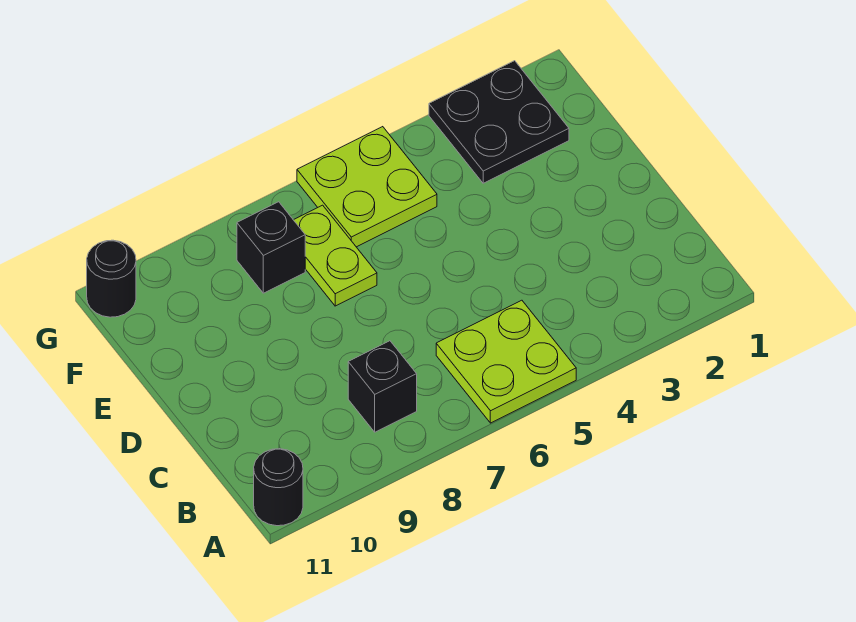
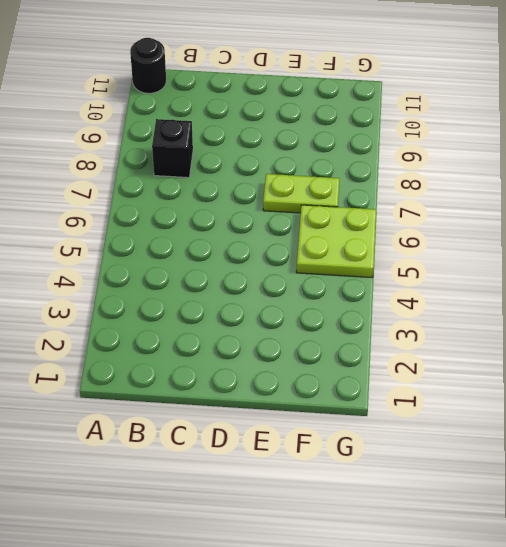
none -> lime plate A5:B6 level 1
none -> black plate F2:G3 level 1

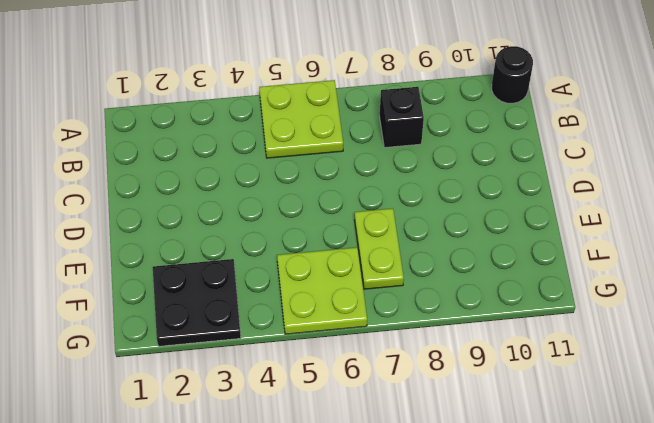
none -> black brick F8 level 1
none -> black round brick G11 level 1

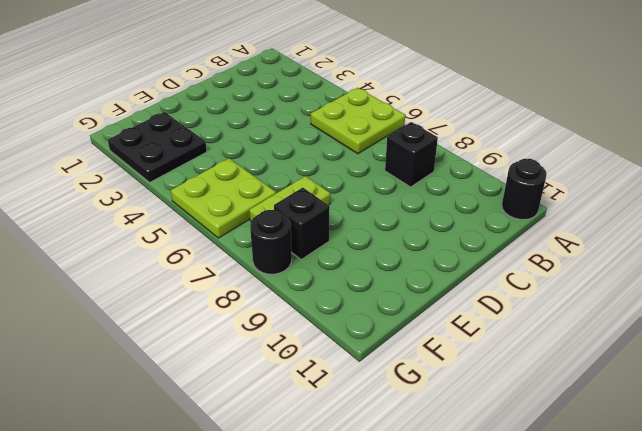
black round brick G8 level 1 -> black round brick G11 level 1

